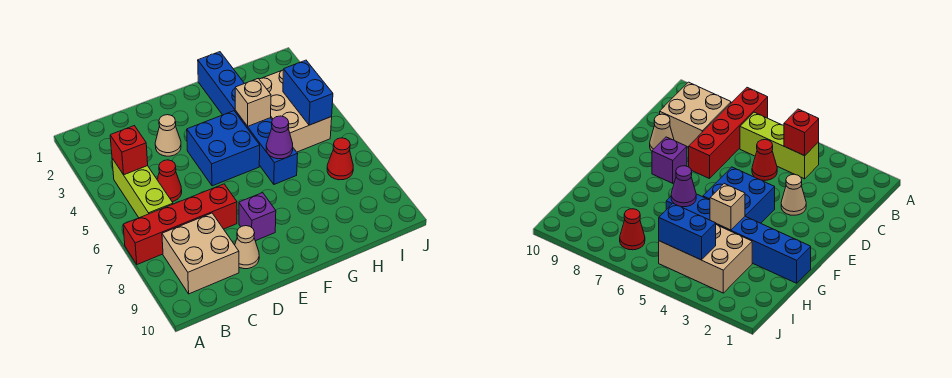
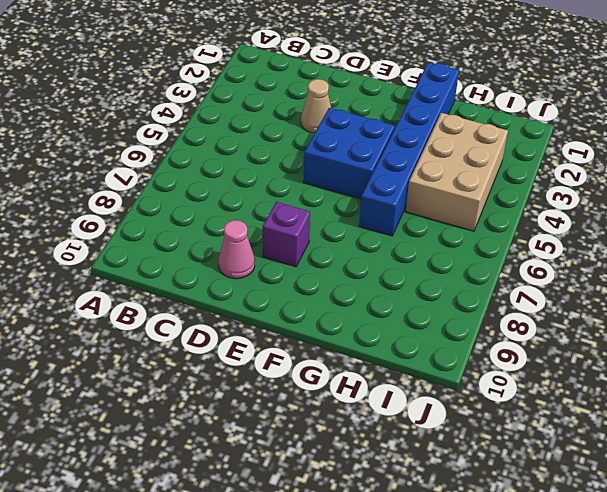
pink cone D9 level 1 -> tan cone D9 level 1
none -> red brick A7:D7 level 1
none -> lime brick B4:B6 level 1
none -> tan brick B8:C9 level 1

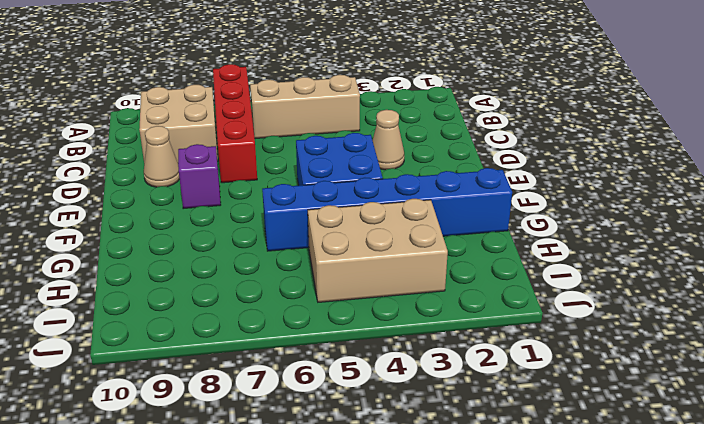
tan brick B4:B6 level 1 -> lime brick B4:B6 level 1
none -> red cone C5 level 1
none -> red cone I7 level 1
none -> red brick B4 level 2

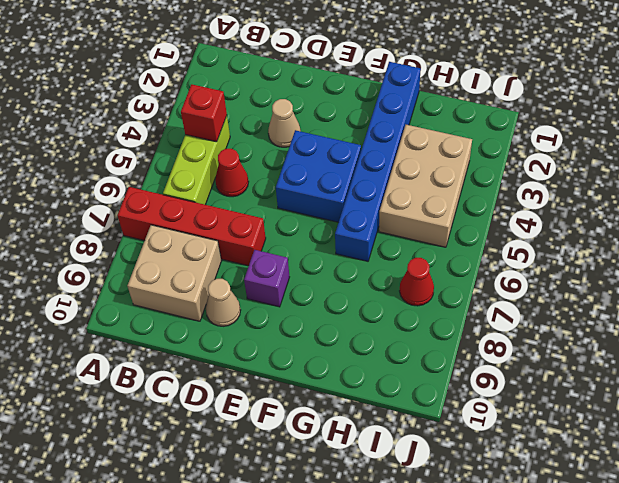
none -> tan brick G4 level 2
none -> purple cone G6 level 2
none -> blue brick I4:I5 level 2

